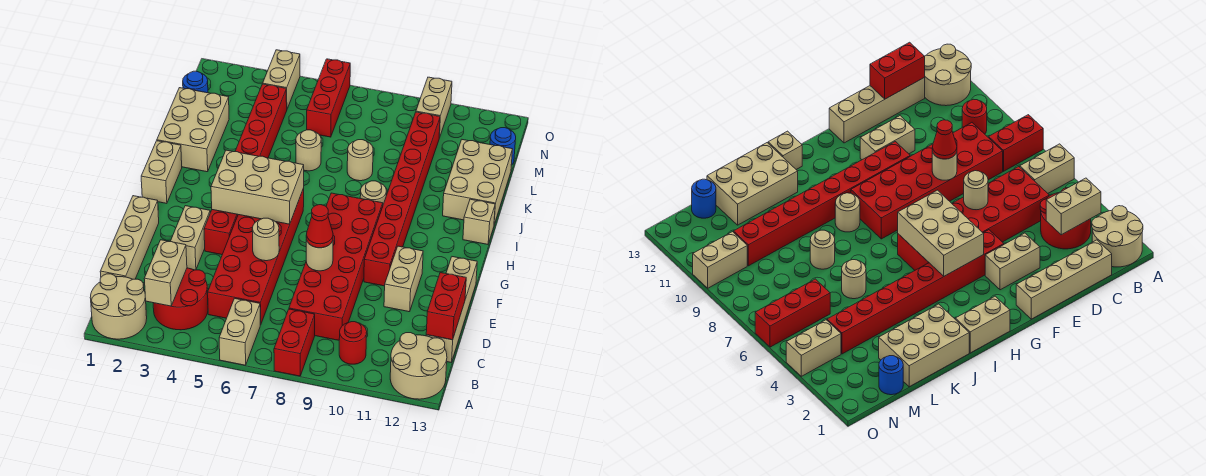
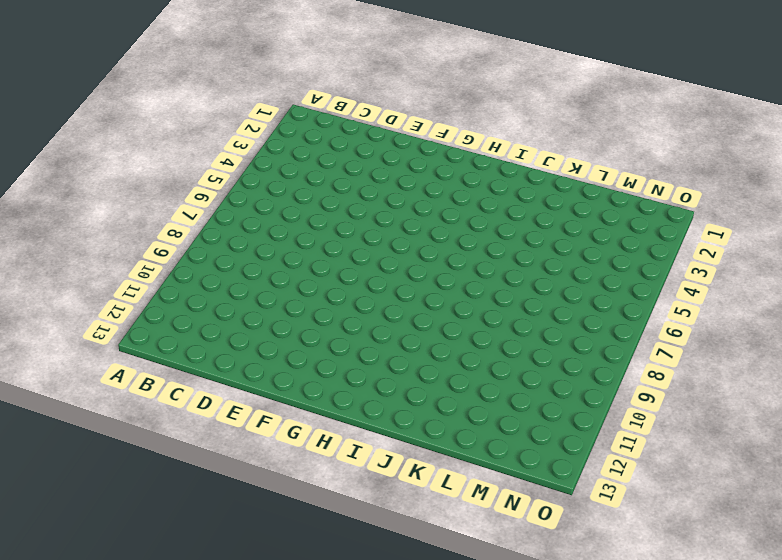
none -> tan round brick A1:B2 level 1
none -> tan brick A6:B6 level 1
none -> red brick A8:B8 level 1
none -> tan round brick A12:B13 level 1

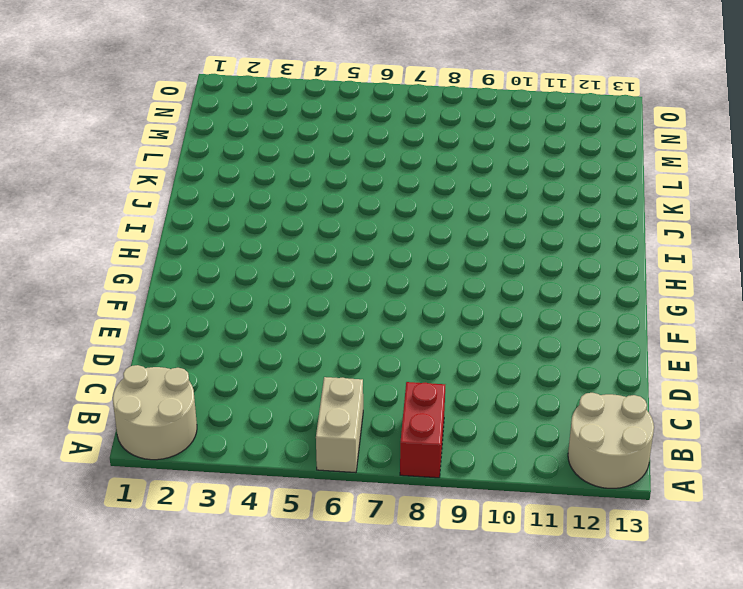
none -> red round brick B3:C4 level 1
none -> red round brick B10 level 1
none -> tan brick C1:F1 level 1
none -> red brick C5:H6 level 1

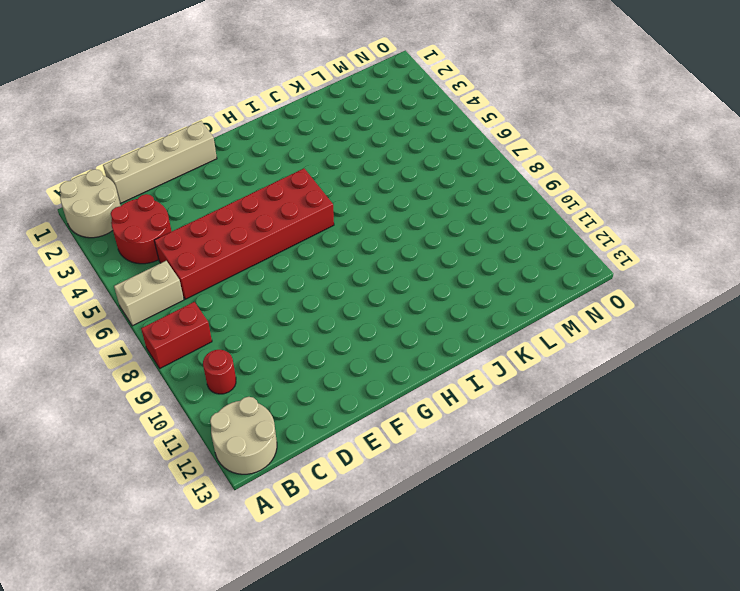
none -> red brick C8:H9 level 1
none -> tan brick C13:F13 level 1
none -> tan brick E3:F3 level 1
none -> tan brick E11:F11 level 1

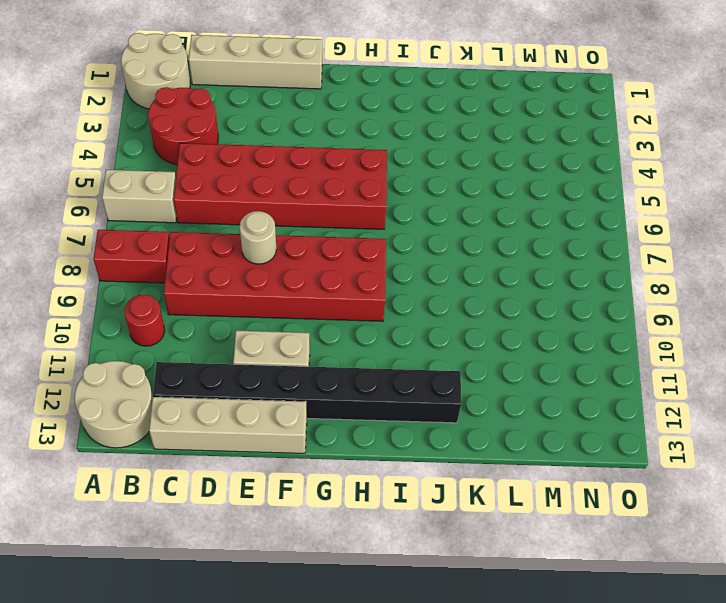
black brick C12:J12 level 1 -> tan brick J12:L13 level 1
none -> tan brick E3:F3 level 1
none -> red brick F4:M4 level 1
none -> red brick F10:M10 level 1
none -> tan brick H1:I1 level 1

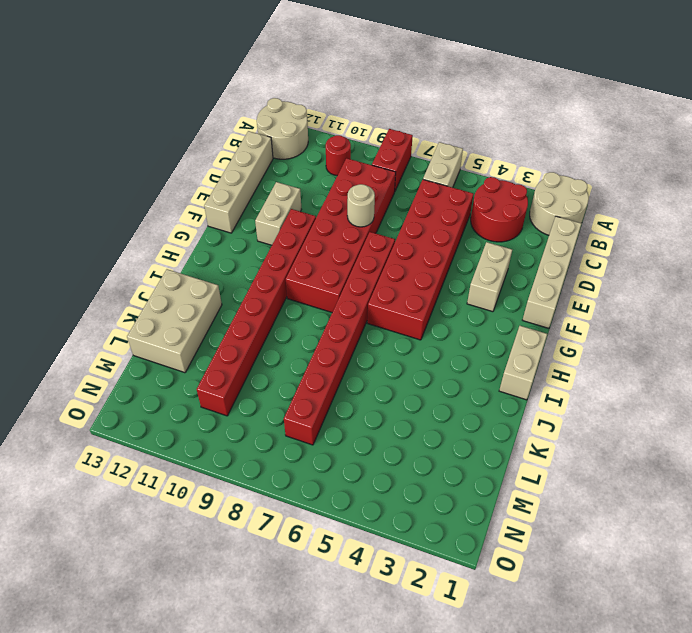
red brick F7:M7 level 1 -> red brick F4:M4 level 1
none -> tan round brick I9 level 1
none -> tan brick I13 level 1
none -> tan brick J1:L2 level 1
none -> tan round brick K6 level 1

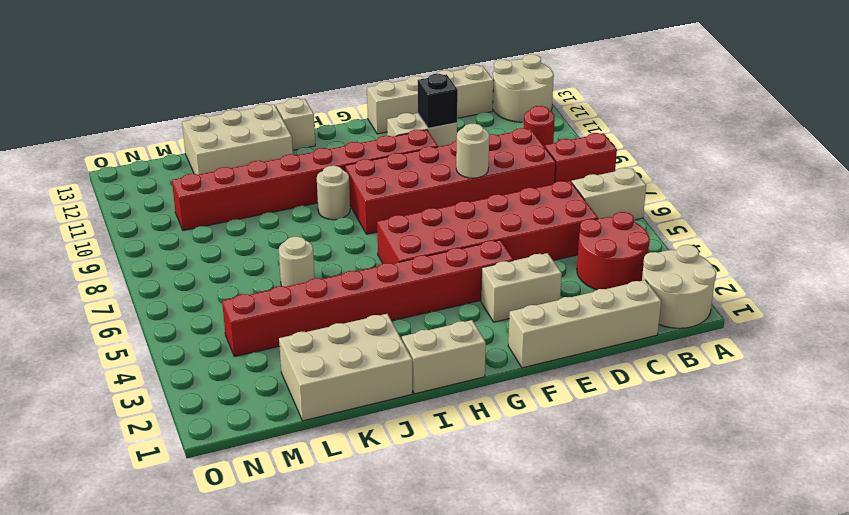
black brick E11 level 2 -> none
none -> tan round brick K8 level 1
none -> blue round brick M1 level 1
none -> red brick M6:O6 level 1
none -> blue round brick M13 level 1

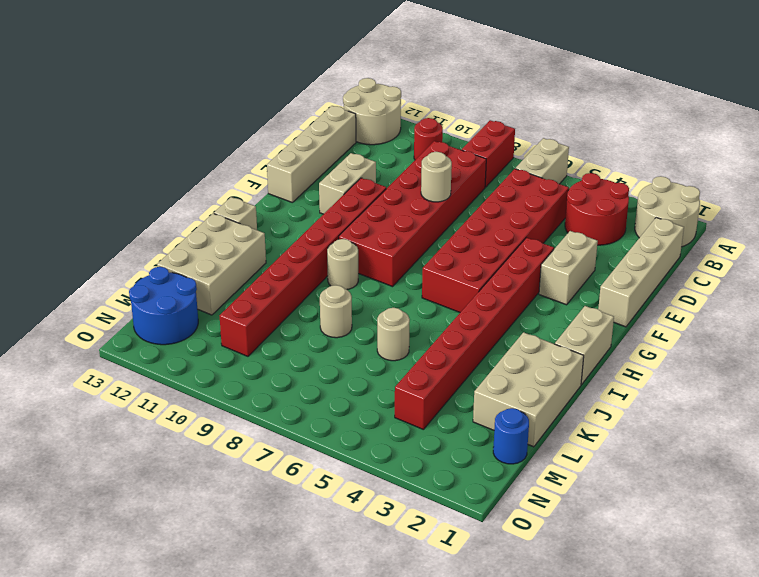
blue round brick M12:N13 level 1 -> blue round brick M13 level 1
none -> red brick M6:O6 level 1
none -> tan brick N4:O4 level 1
none -> tan brick N10:O10 level 1
none -> tan brick B3:C3 level 2

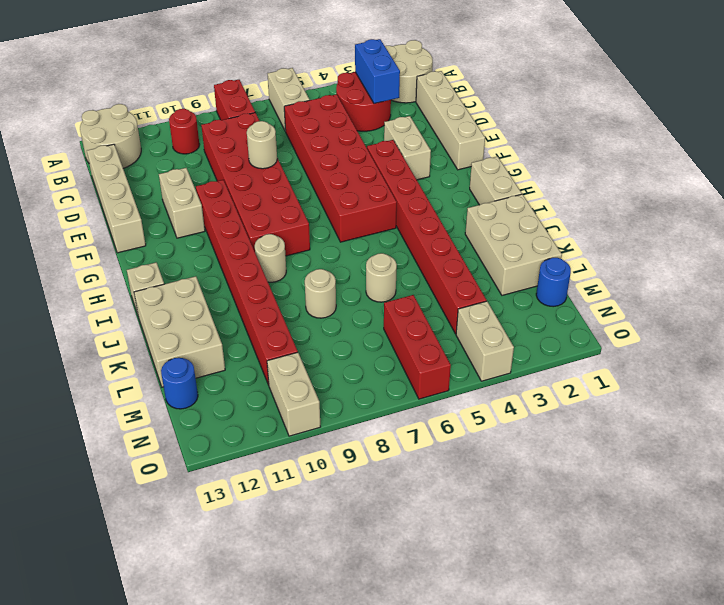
blue brick B3:C3 level 2 -> tan brick B3:C3 level 2
none -> red brick C13:D13 level 2
none -> tan round brick E6 level 2
none -> tan brick G4:H6 level 2
none -> red cone E8 level 3

